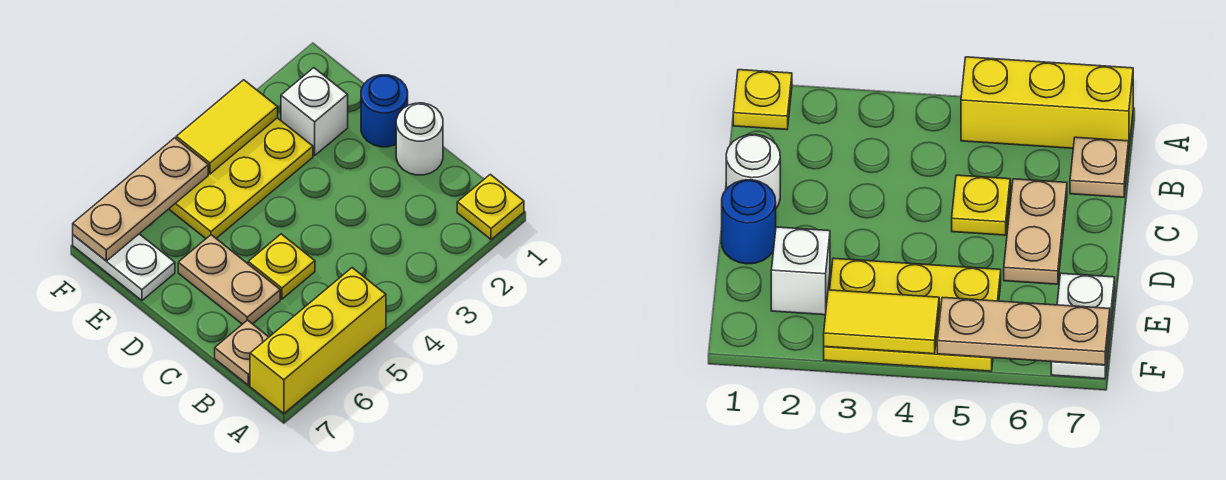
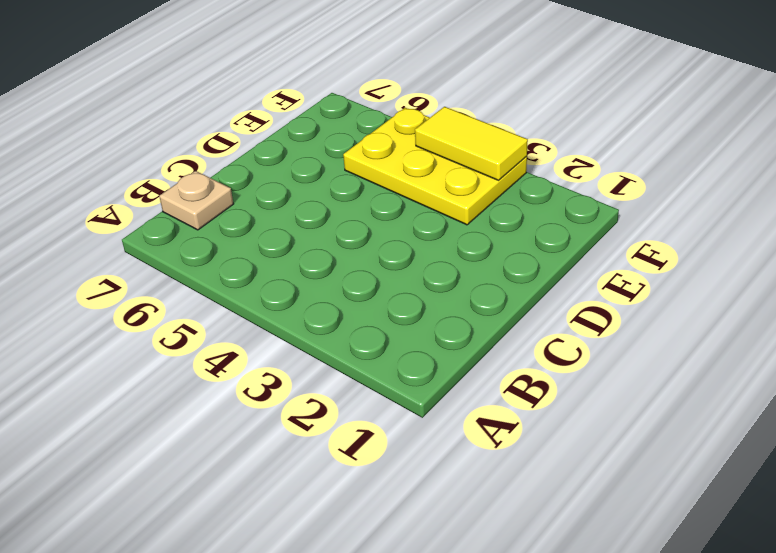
none -> yellow plate A1 level 1
none -> yellow brick A5:A7 level 1
none -> white round brick C1 level 1

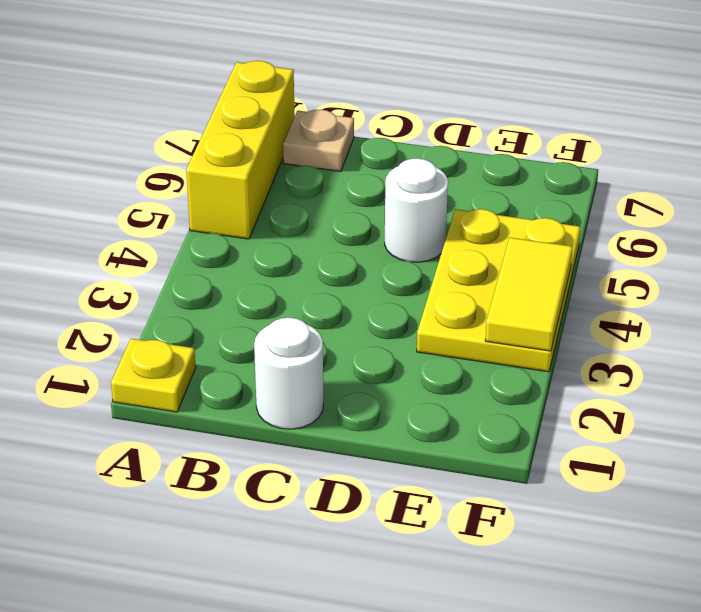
white round brick D5 level 1 -> none
none -> yellow plate C5 level 1
none -> tan plate C6:D6 level 1
none -> blue round brick D1 level 1

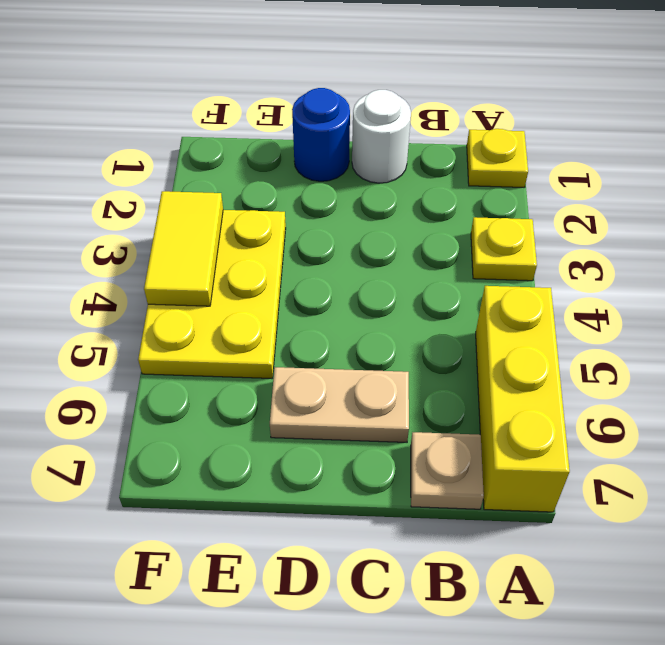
yellow plate A3 level 1 -> yellow plate C5 level 1
none -> white brick E2 level 1
none -> white plate E7:F7 level 1
none -> tan plate F5:F7 level 2

